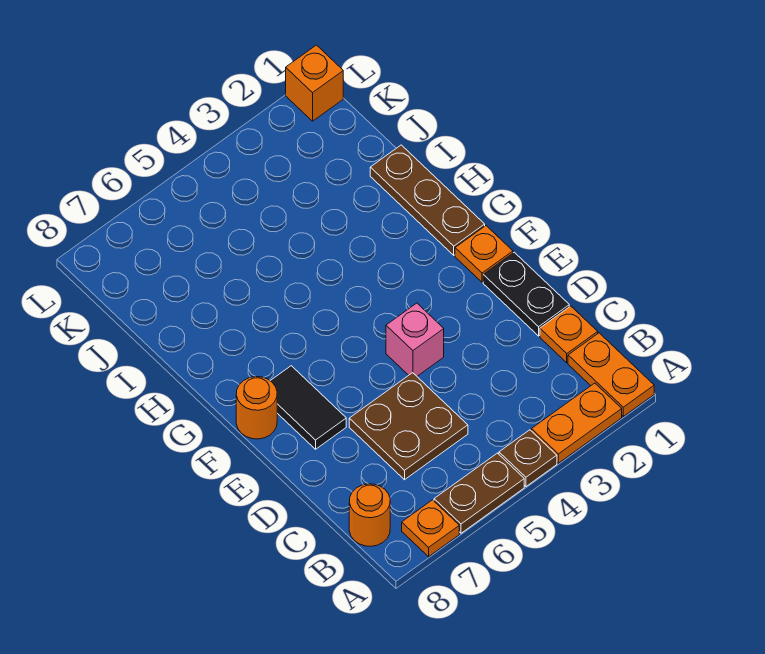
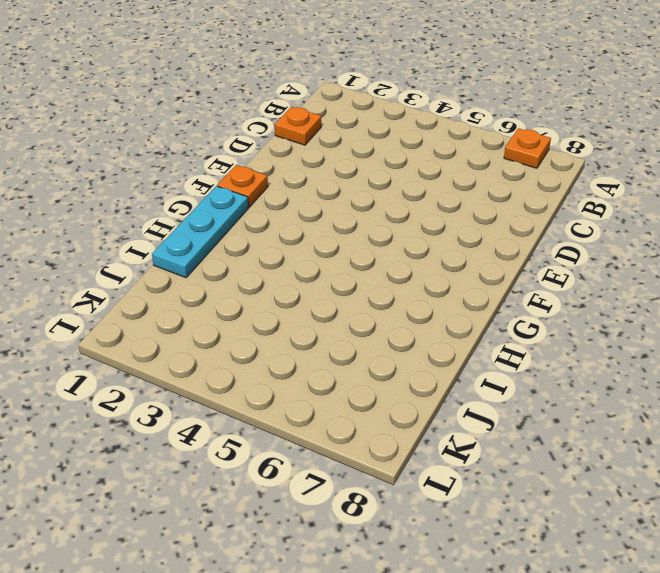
cyan plate G1:I1 level 1 -> brown plate G1:I1 level 1
none -> orange plate A1:B1 level 1
none -> orange plate A2:A3 level 1
none -> brown plate A4 level 1

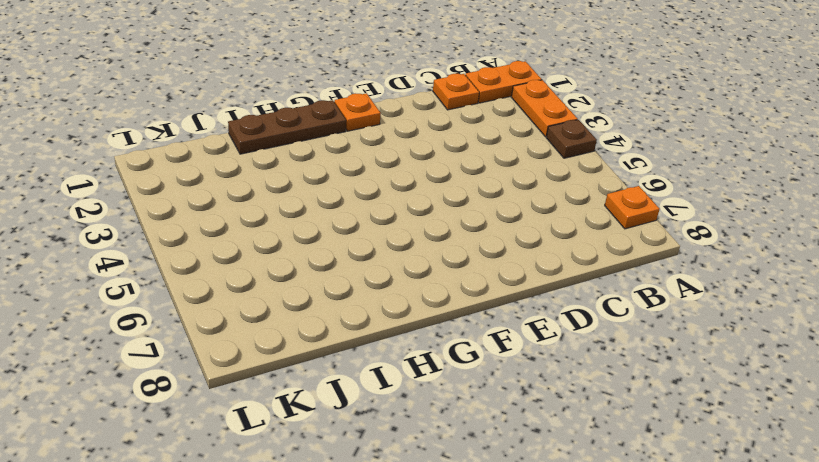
none -> brown plate A5:A6 level 1
none -> orange round brick B8 level 1
none -> brown plate C5:D6 level 1

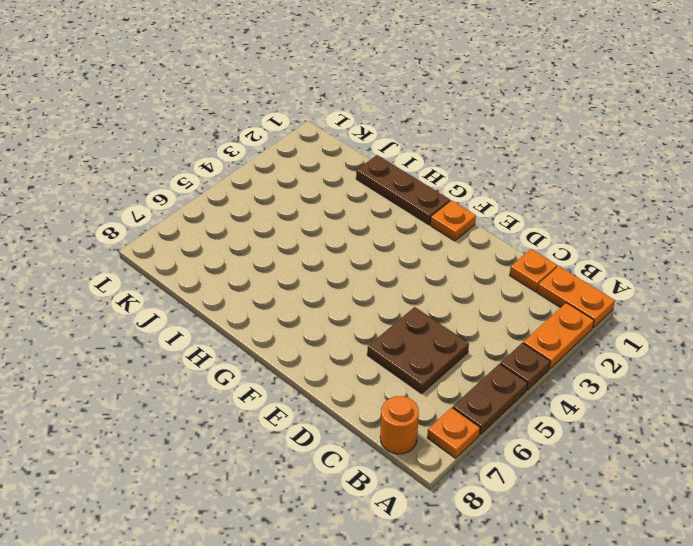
none -> black plate D1:E1 level 1
none -> pink brick E4 level 1
none -> black tile E7:F7 level 1

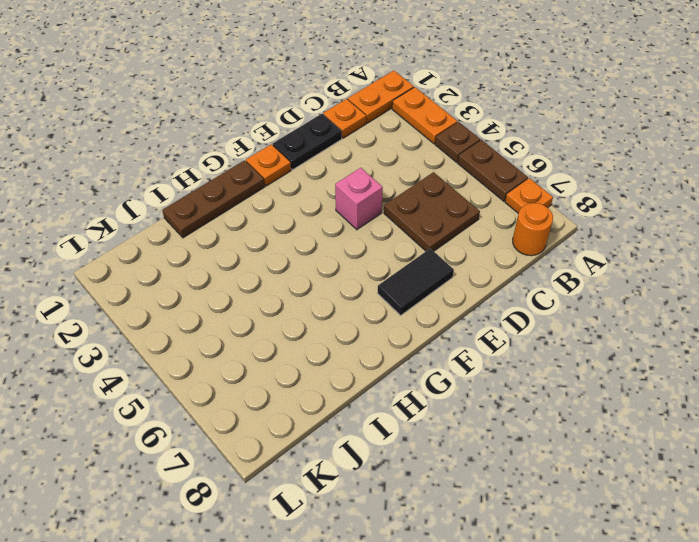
none -> orange round brick F8 level 1
none -> orange brick L1 level 1

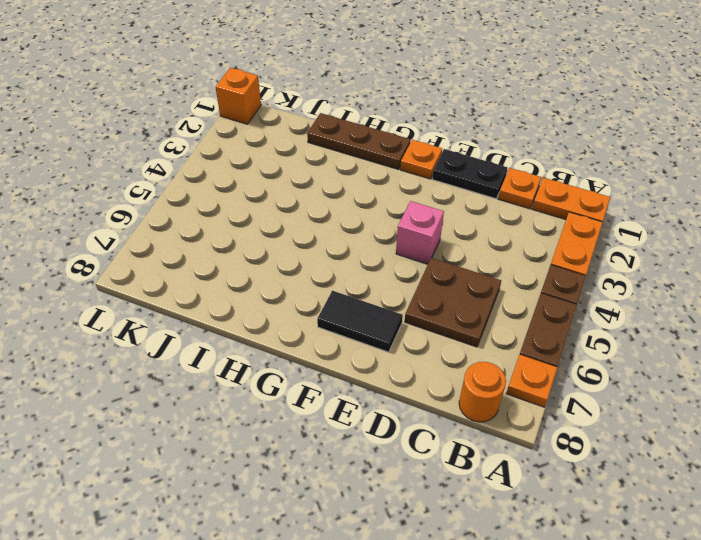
none -> orange round brick F8 level 1

